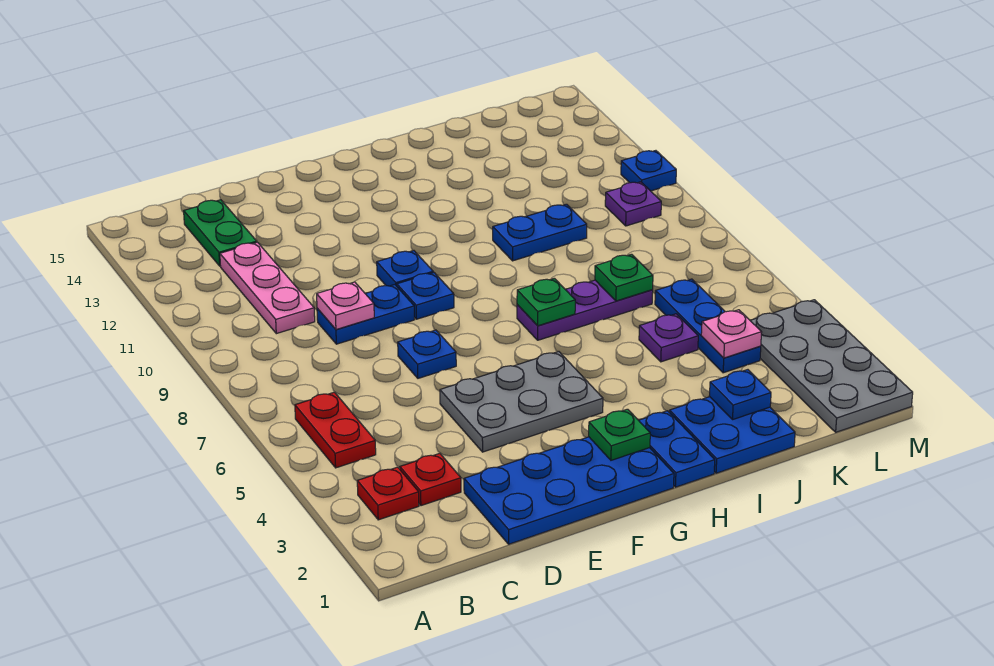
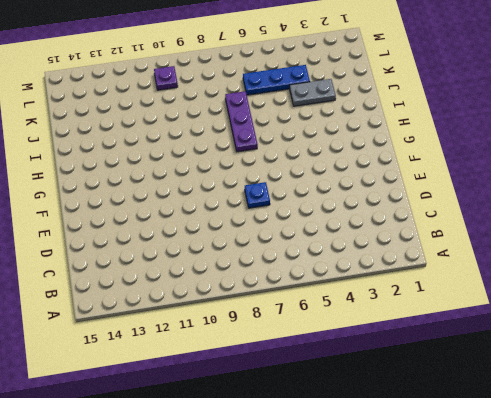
grey plate J3:J4 level 1 -> none
none -> red plate B3 level 1
none -> red plate B5:B6 level 1
none -> red plate C3 level 1

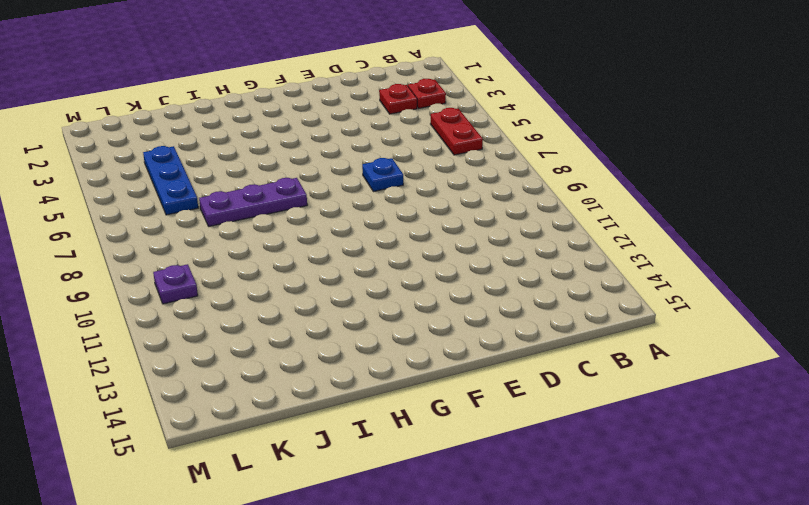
none -> pink plate C10:C12 level 1
none -> green plate C13:C14 level 1
none -> blue plate D1:G2 level 1

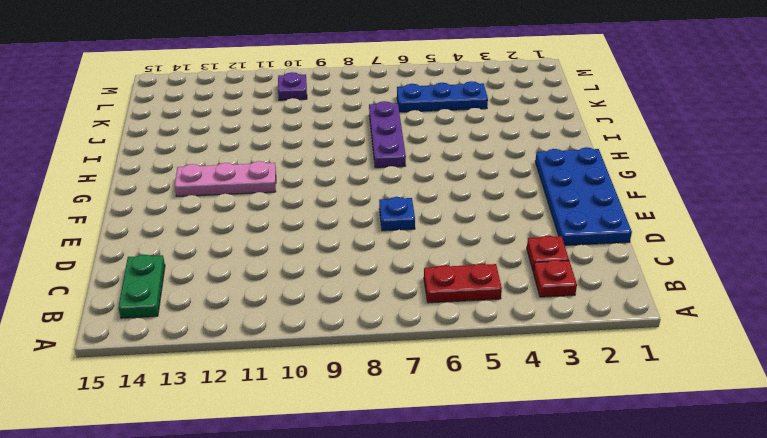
green plate B14:C14 level 1 -> green plate C13:C14 level 1
pink plate G11:G13 level 1 -> pink plate C10:C12 level 1
none -> blue plate D9:E9 level 1
none -> grey plate E4:G5 level 1
none -> blue plate F9 level 1

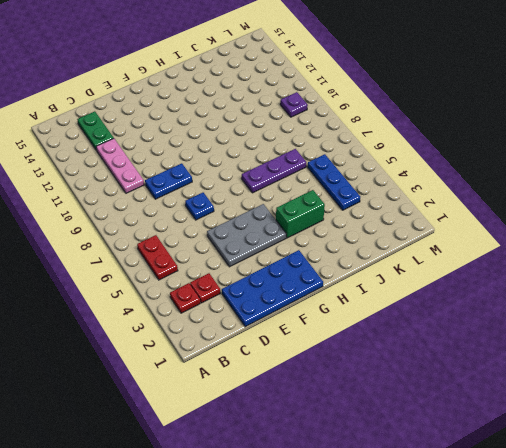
green brick H4:I4 level 1 -> none
none -> blue plate F9 level 1
none -> blue plate F10 level 1
none -> blue plate H1:H2 level 1

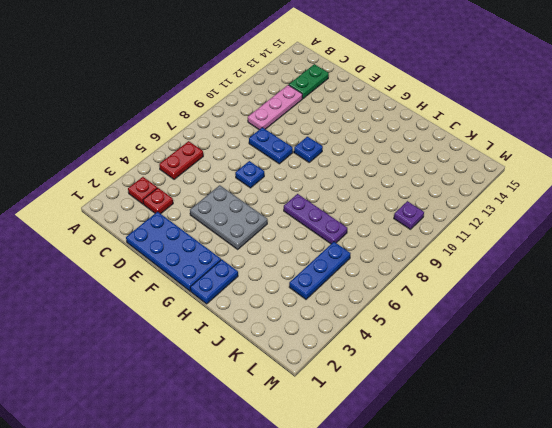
none -> blue plate F9 level 1
none -> blue plate I1:J2 level 1
none -> blue plate I10:J10 level 1

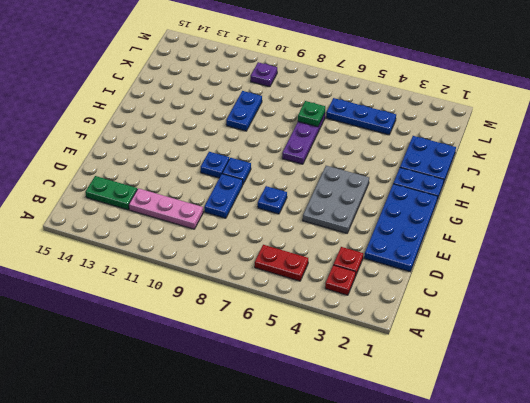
none -> purple plate J5 level 1
none -> grey plate L1:M4 level 1
none -> blue plate M11 level 1

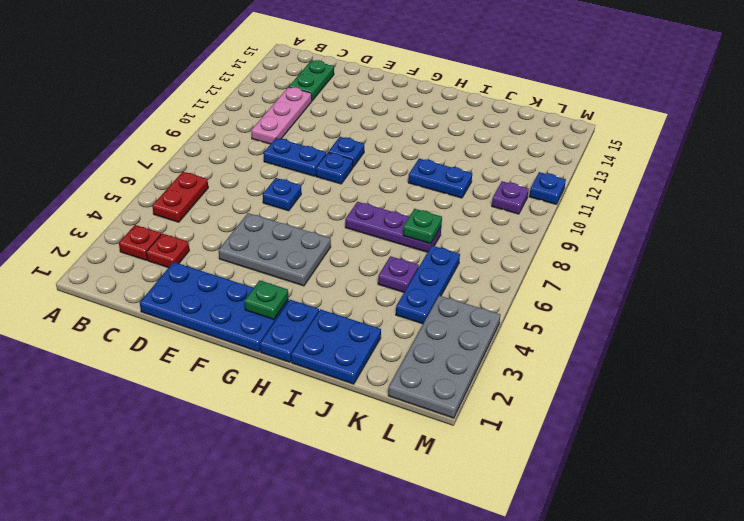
none -> pink plate D9 level 2
none -> green plate H7 level 2
none -> blue plate J2 level 2

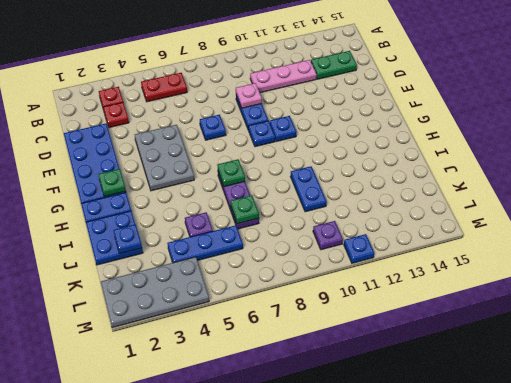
none -> pink plate K4 level 2

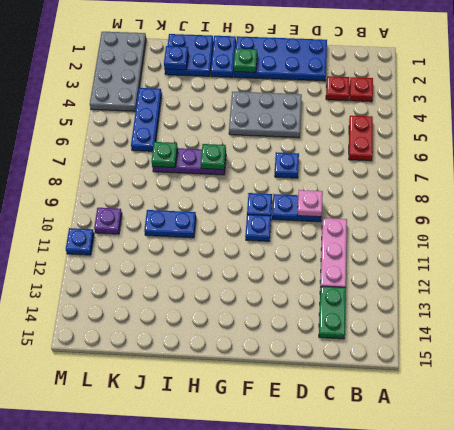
none -> purple plate J5 level 1
none -> pink plate K4 level 2

